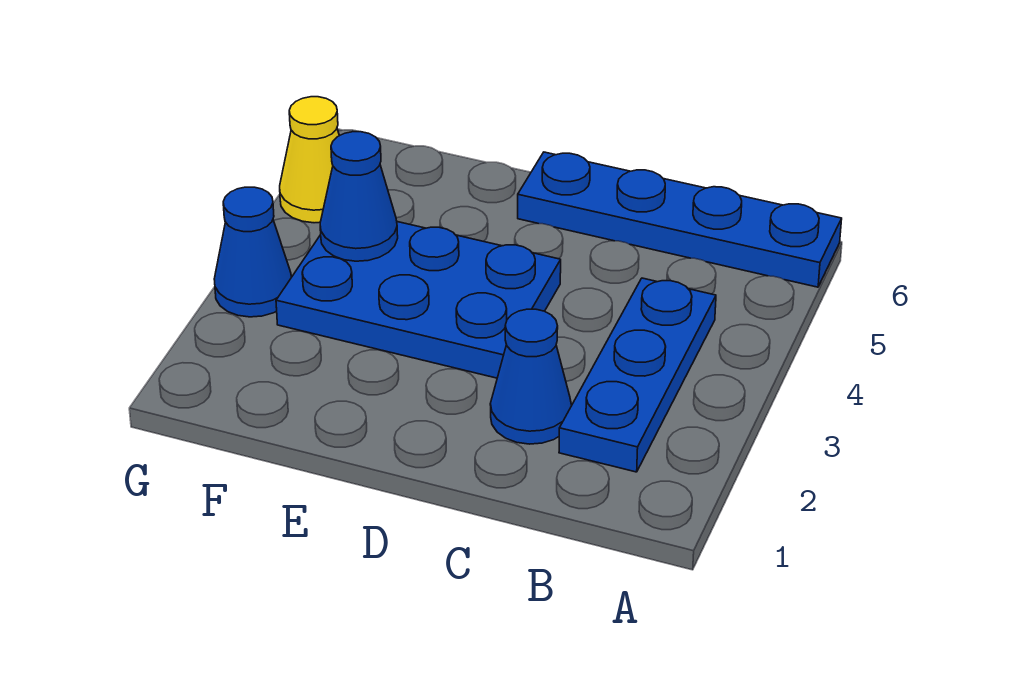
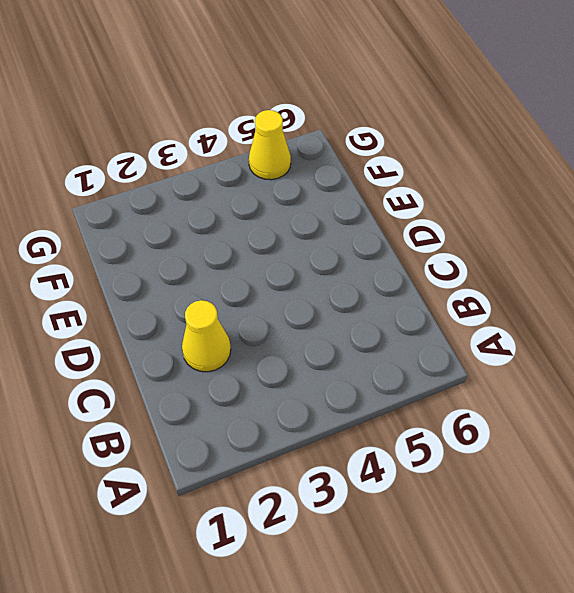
yellow cone C2 level 1 -> blue cone C2 level 1
none -> blue plate A6:D6 level 1
none -> blue plate B2:B4 level 1

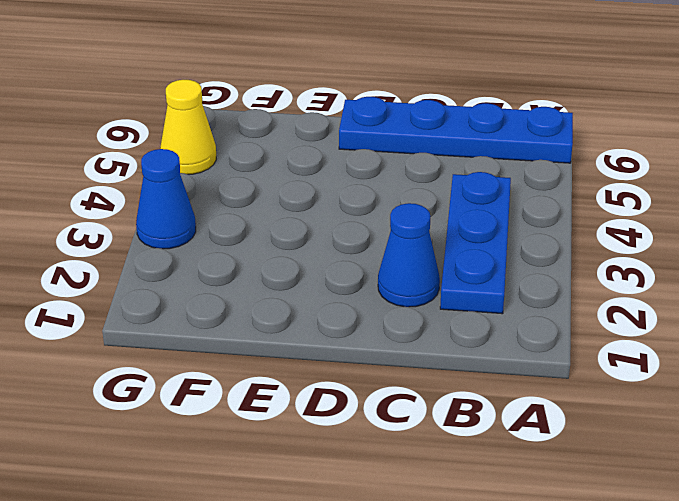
none -> blue plate D3:F4 level 1
none -> blue cone F4 level 2

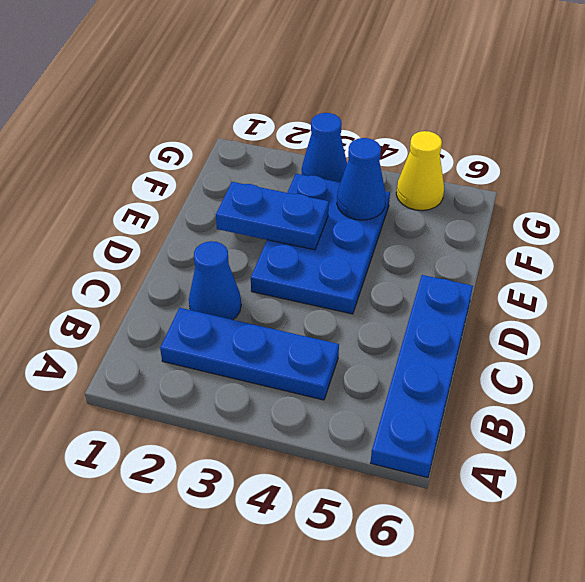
blue plate E2:E3 level 2 -> none

